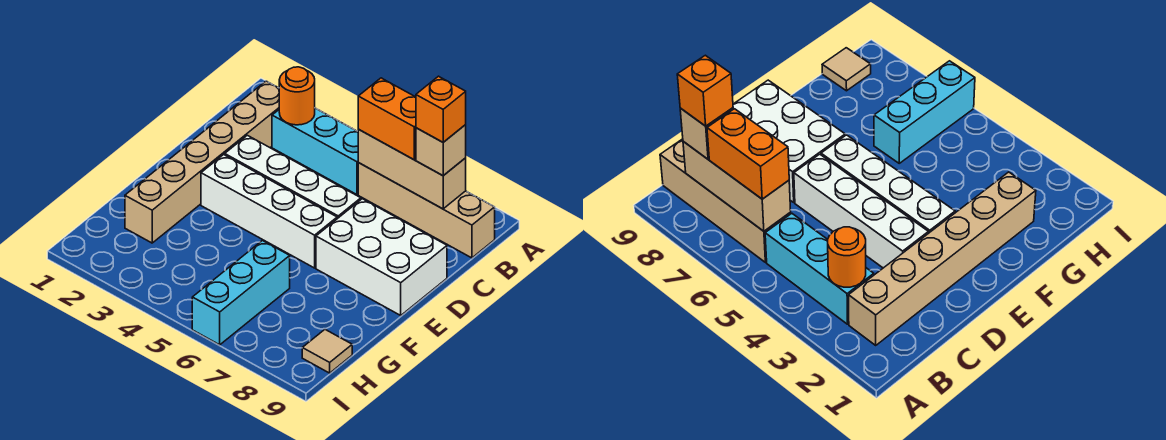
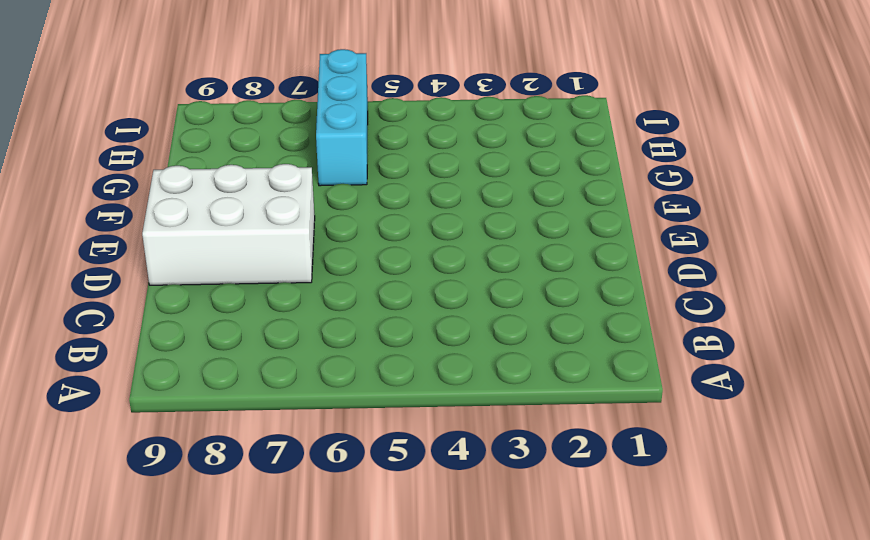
none -> tan brick B2:G2 level 1
none -> cyan brick B3:B5 level 1
none -> tan brick B6:B9 level 1

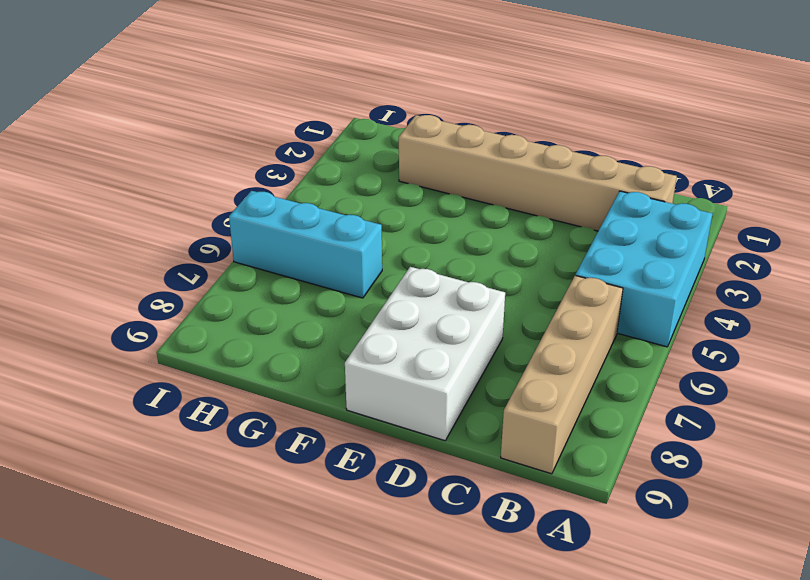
cyan brick A3:B5 level 1 -> cyan brick B3:B5 level 1
none -> white brick D3:D6 level 1
none -> white brick E3:E6 level 1
none -> tan tile H9 level 1

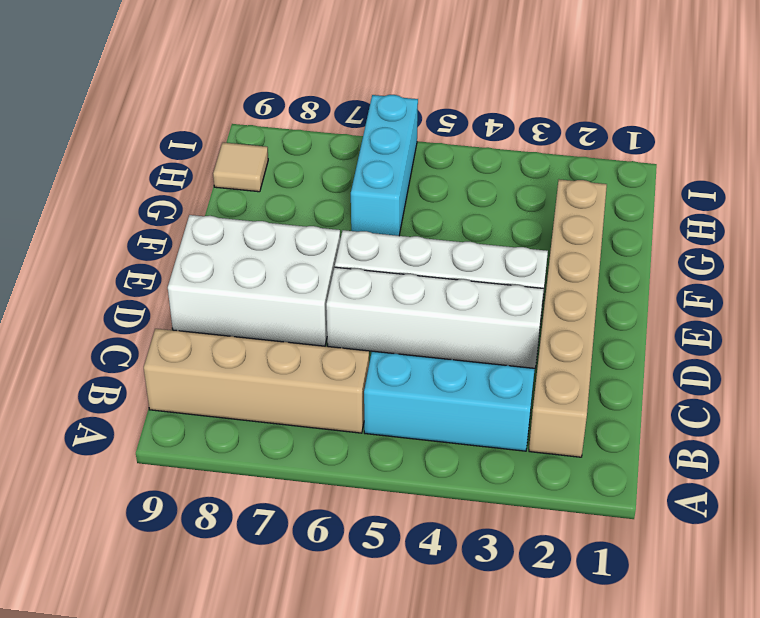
none -> orange round brick B3 level 2
none -> tan brick B6:B8 level 2
none -> orange brick B6:B7 level 3

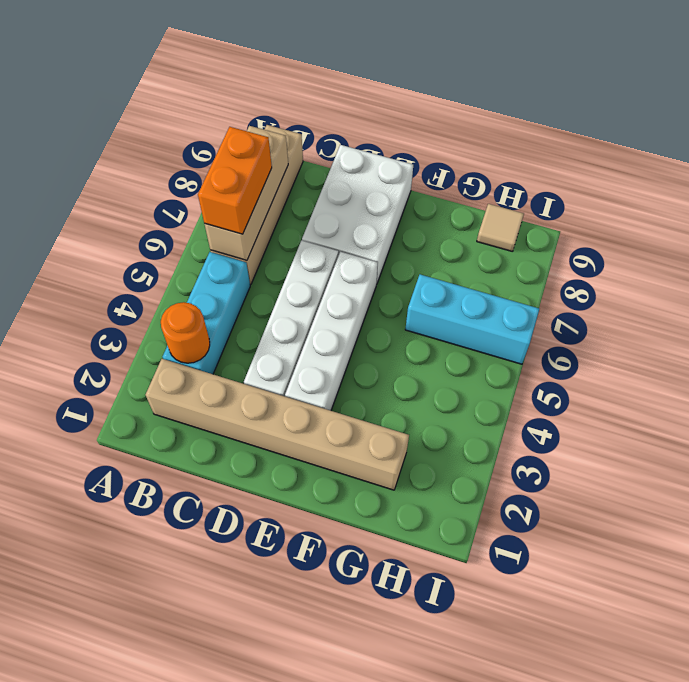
none -> tan brick B8 level 3
none -> orange brick B8 level 4

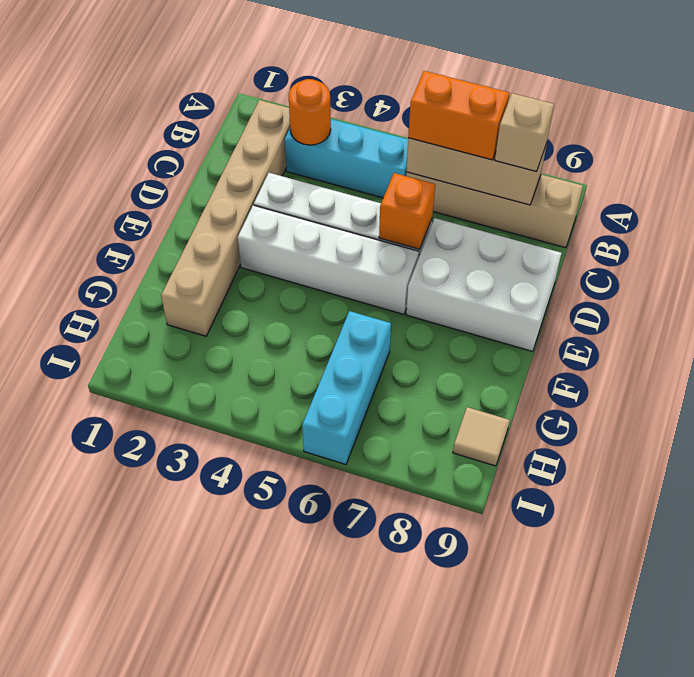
orange brick D6 level 2 -> orange brick B8 level 4

